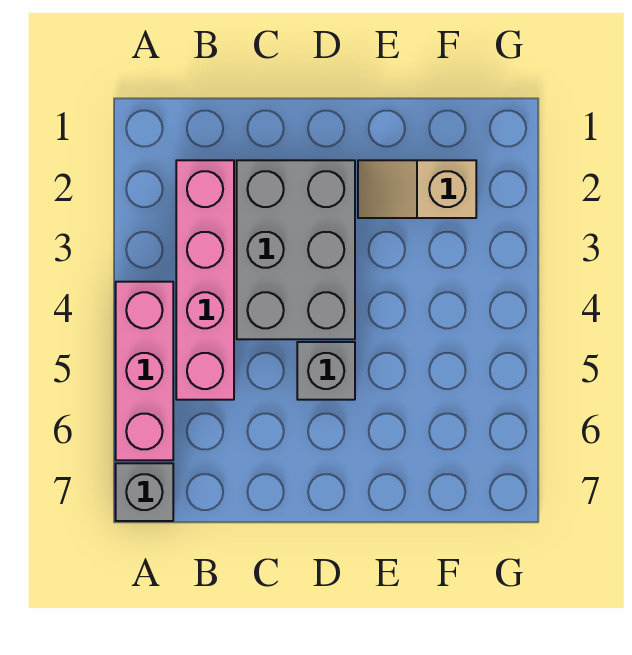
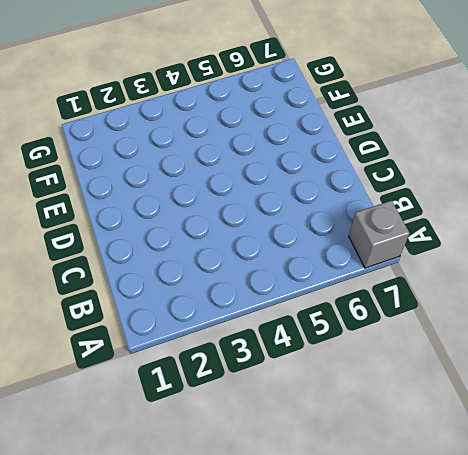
none -> pink brick A4:A6 level 1
none -> pink brick B2:B5 level 1

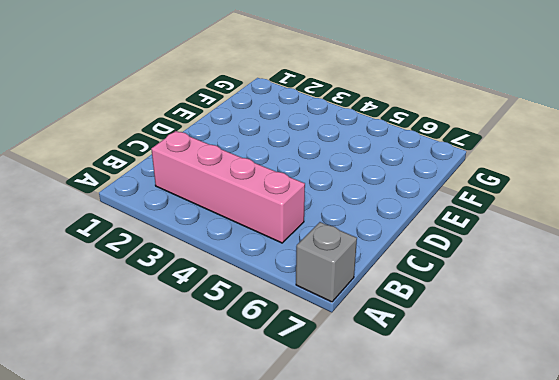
none -> pink brick A4:A6 level 1
none -> grey brick C2:D4 level 1

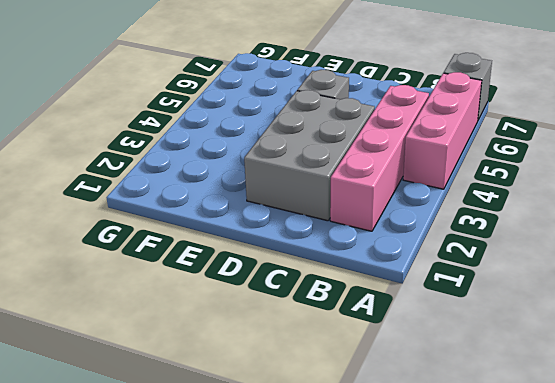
none -> tan slope E2:F2 level 1 top F

